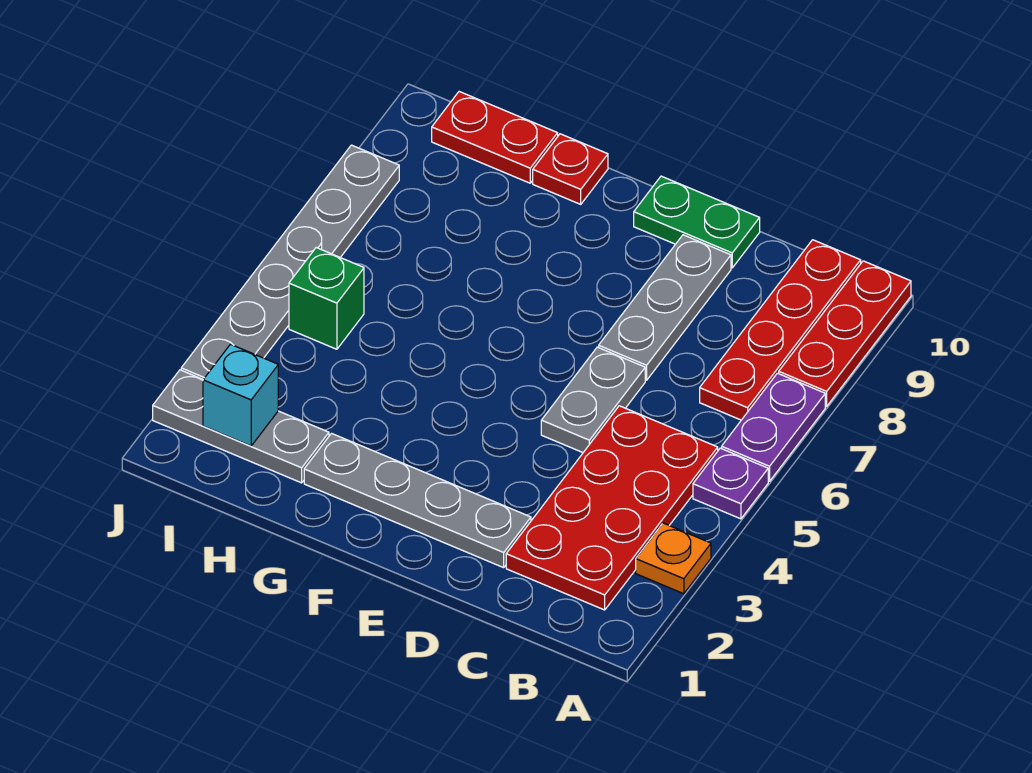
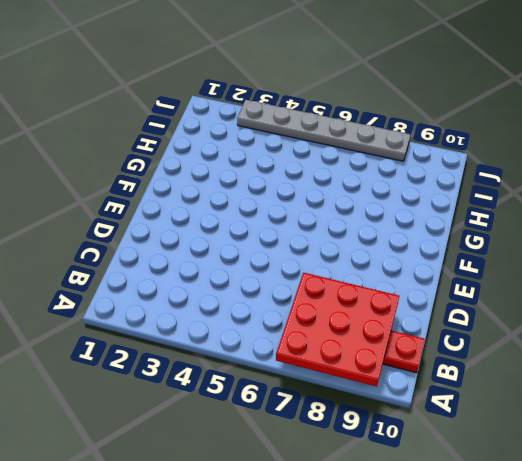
red plate A7:C9 level 2 -> none
none -> orange plate A3 level 1
none -> purple plate A5 level 1
none -> purple plate A6:A7 level 1

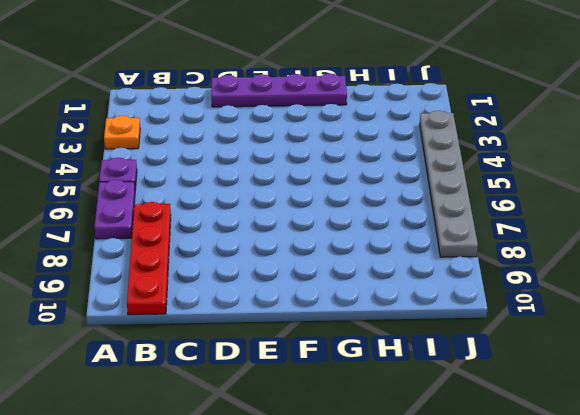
purple plate D1:G1 level 1 -> none
none -> red plate A8:A10 level 1
none -> red plate B2:C5 level 1
none -> grey plate D2:G2 level 1

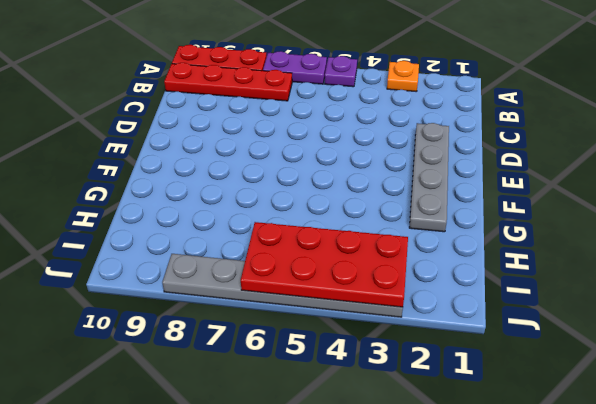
red plate I3:J6 level 2 -> red plate B2:C5 level 1
none -> grey plate D5:D6 level 1
none -> grey plate D7:D9 level 1
none -> green plate D10:E10 level 1

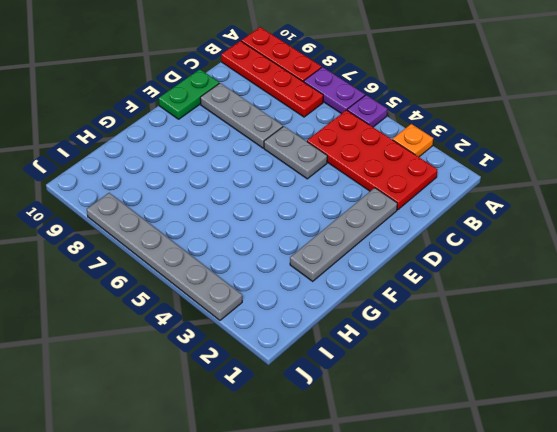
none -> red plate G10 level 1
none -> grey plate H2:J2 level 1
none -> red plate H10:I10 level 1

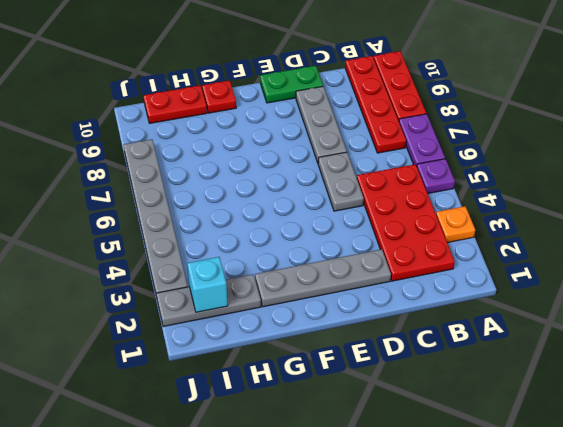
none -> green brick I5 level 1

